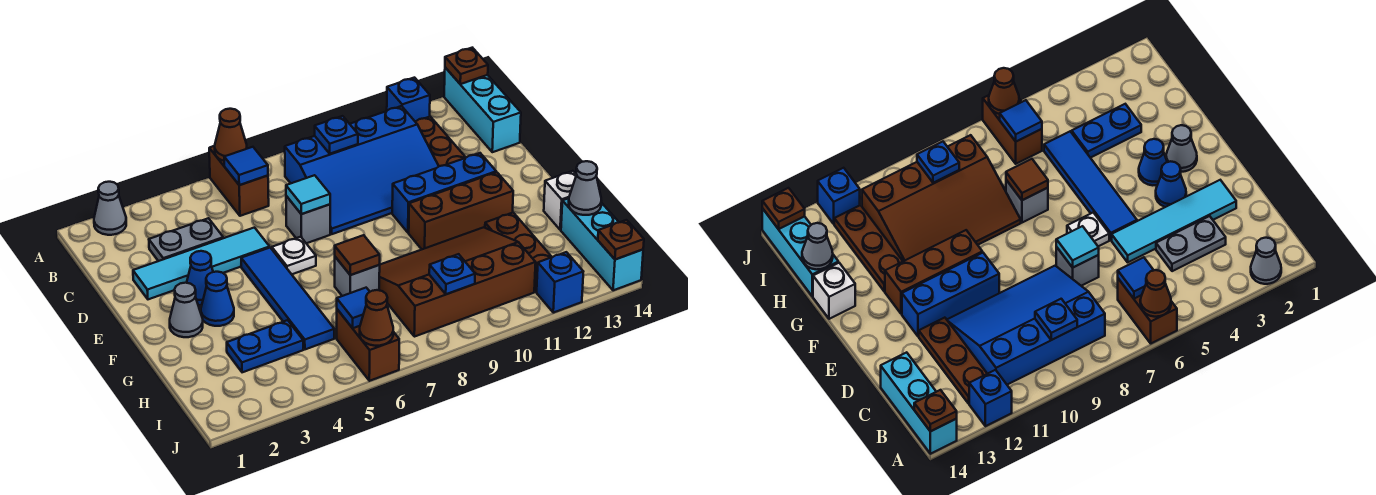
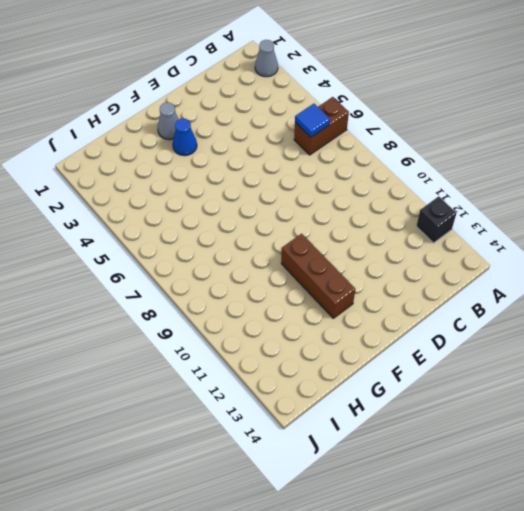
black brick A12 level 1 -> blue brick A12 level 1
none -> cyan brick A14:C14 level 1
none -> blue slope B8:D11 level 1 top B
none -> brown plate B12:D12 level 1
none -> grey plate C3:C4 level 1

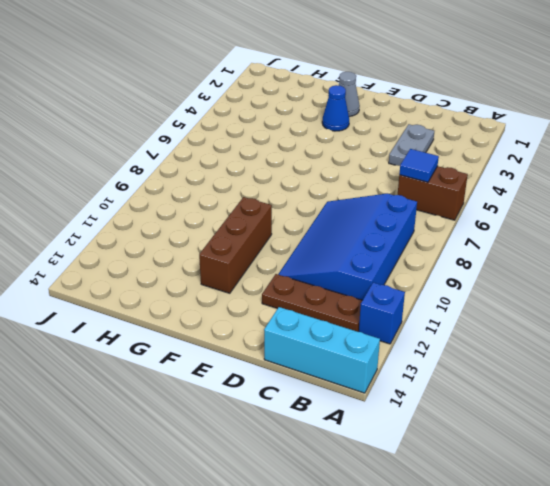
none -> grey cone A2 level 1
none -> cyan tile D2:D5 level 1
none -> grey brick D7 level 1
none -> blue cone E3 level 1

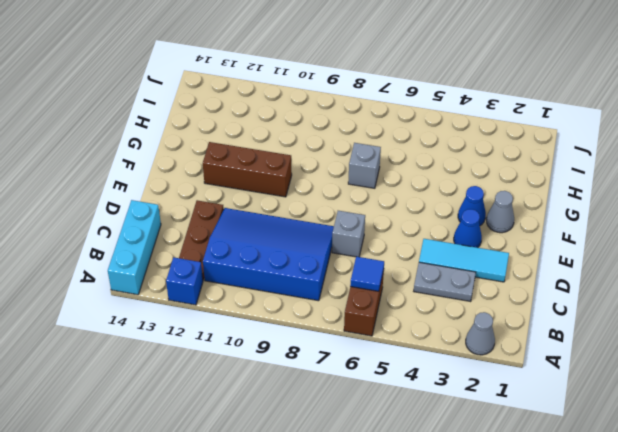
cyan tile D2:D4 level 1 -> cyan tile D2:D5 level 1
none -> blue tile E5:H5 level 1
none -> white plate E6 level 1
none -> blue brick E10:E12 level 1
none -> brown slope G8:I11 level 1 top I

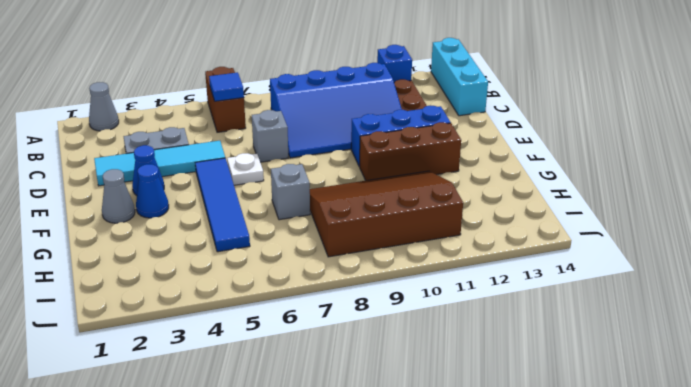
none -> brown plate G12:I12 level 1
none -> white brick G14 level 1
none -> blue plate H3:H4 level 1
none -> cyan brick H14:J14 level 1

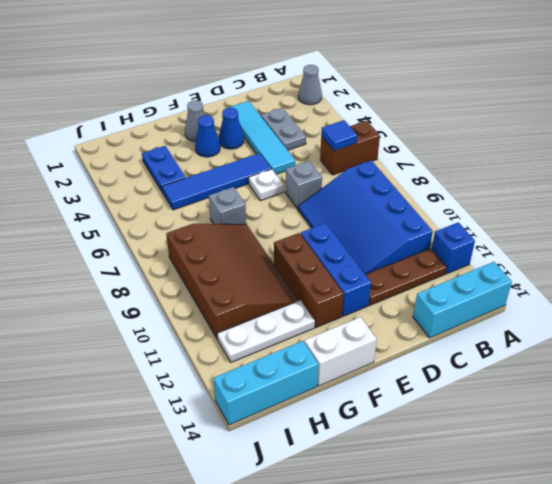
white brick F14:G14 level 1 -> white brick G14 level 1
white plate G12:I12 level 1 -> brown plate G12:I12 level 1
none -> brown brick I6:J6 level 1
none -> blue brick J12 level 1
none -> brown cone A6 level 2
none -> brown plate A14 level 2

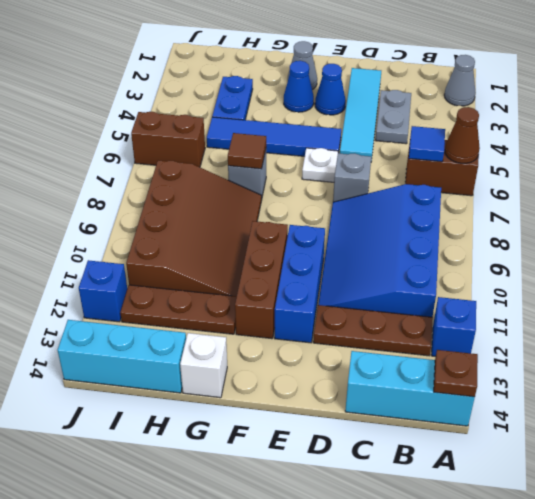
none -> blue plate B9 level 2
none -> cyan tile D7 level 2
none -> grey cone H14 level 2
none -> blue tile I6 level 2

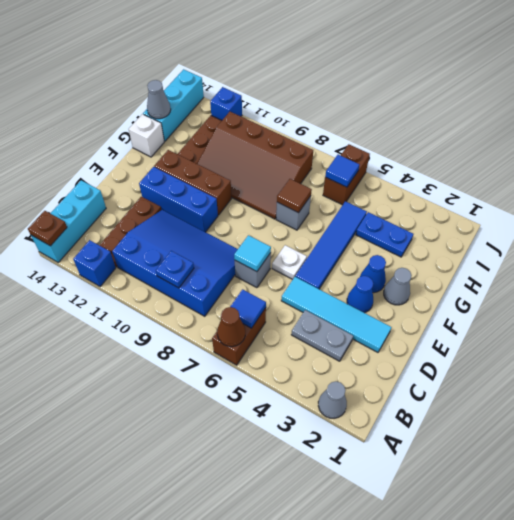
none -> blue plate I9 level 2
none -> brown cone J6 level 2
none -> brown plate J14 level 2

